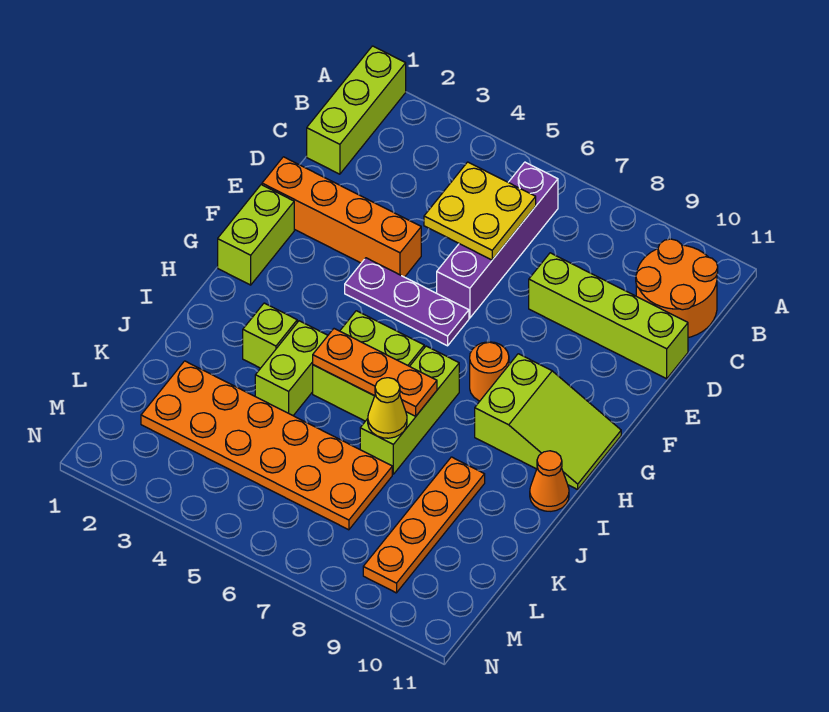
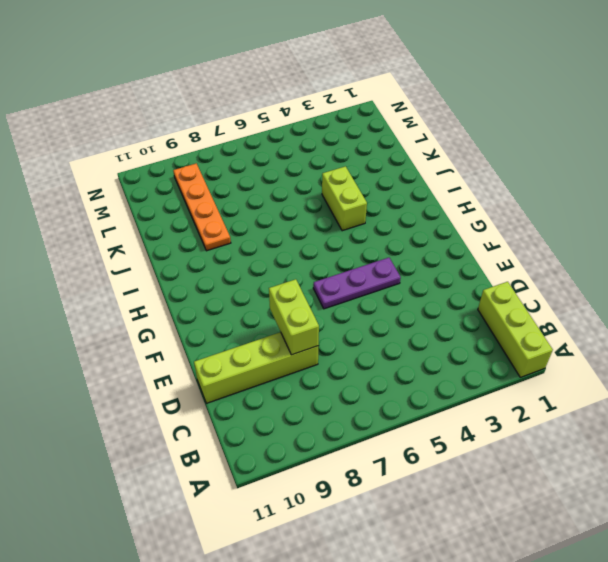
lime brick D8:E8 level 2 -> lime brick F1:G1 level 1
none -> purple brick B6:E6 level 1
none -> orange round brick B10:C11 level 1
none -> orange brick E1:E4 level 1

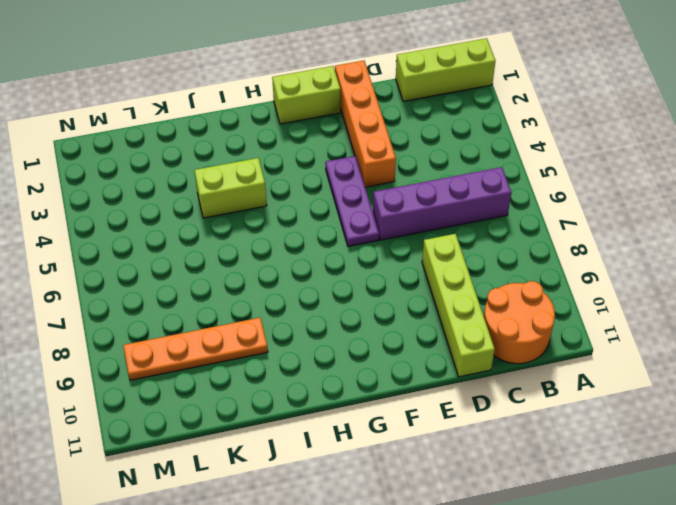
none -> orange round brick G8 level 1
none -> lime slope G9:H11 level 1 top 9
none -> lime brick H5:I6 level 1

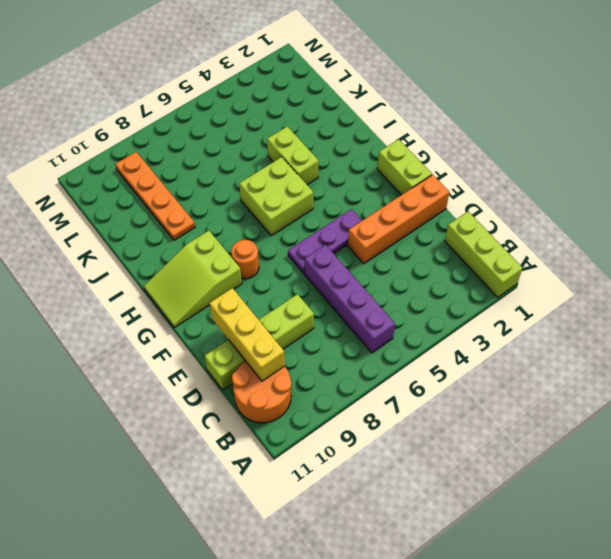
yellow brick C10:E10 level 2 -> none
none -> lime brick H7:J7 level 1
none -> lime brick I3 level 1
none -> orange cone I11 level 1

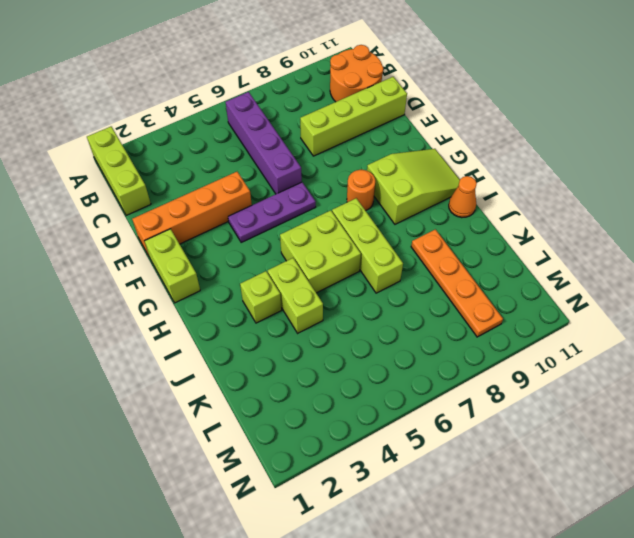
none -> orange plate K2:L7 level 1
none -> yellow plate C5:D6 level 2
none -> orange plate I5:I7 level 2

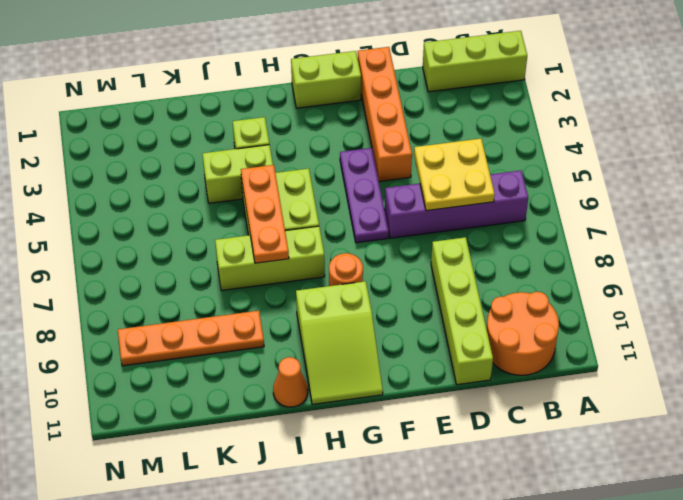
none -> orange plate K2:L7 level 1
none -> yellow cone J7 level 2

